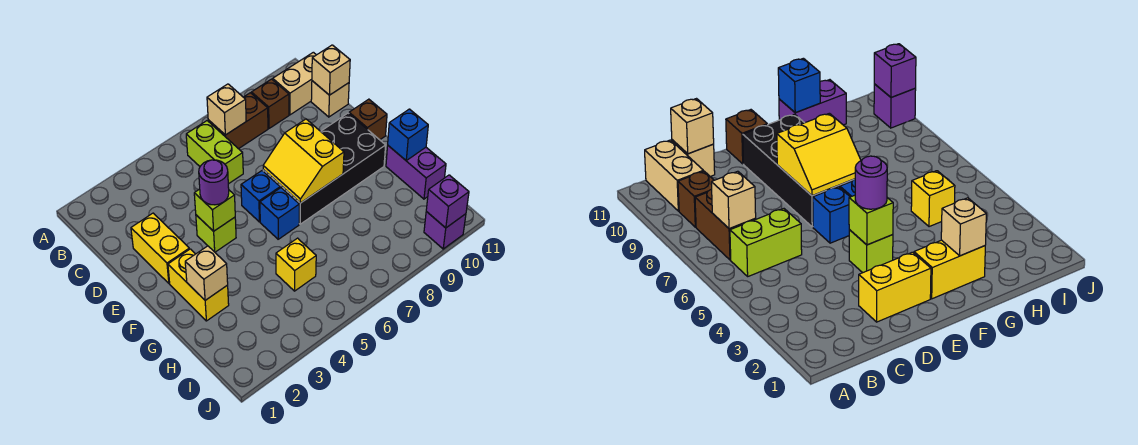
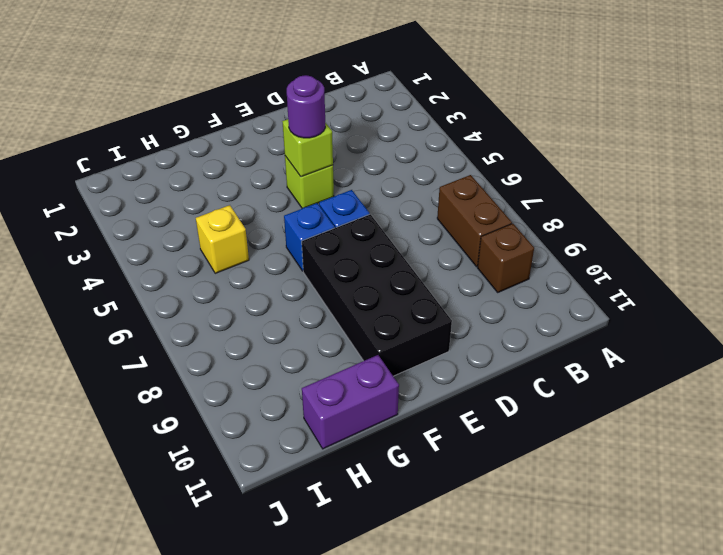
none -> lime brick B6:C6 level 1
none -> tan brick B10:B11 level 1
none -> tan brick C11 level 1

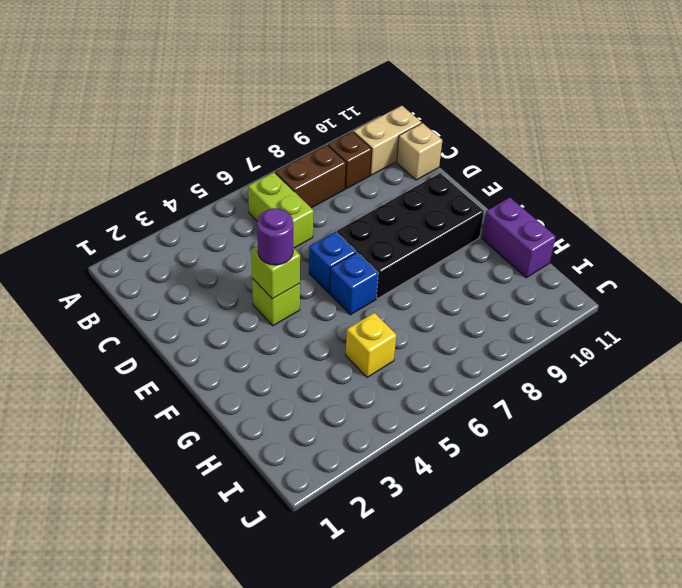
none -> yellow brick D2:E2 level 1
none -> brown brick E11 level 1
none -> yellow brick F2:G2 level 1

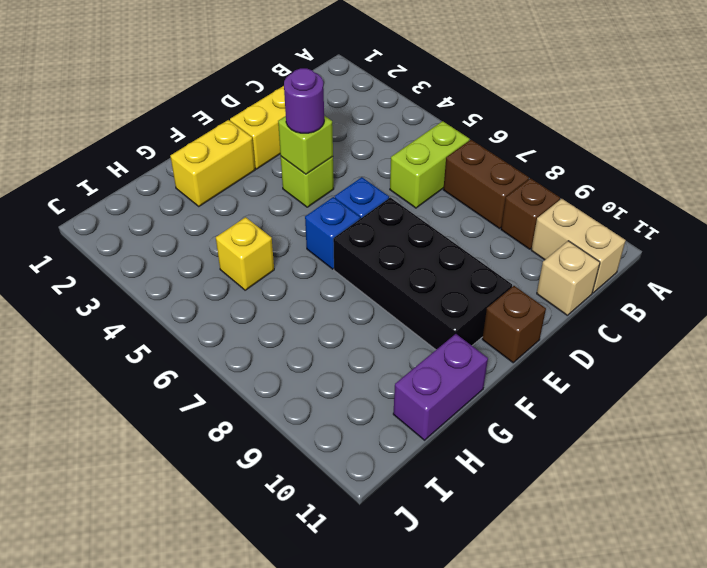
none -> purple brick J10 level 1
none -> tan brick B7 level 2
none -> tan brick C11 level 2

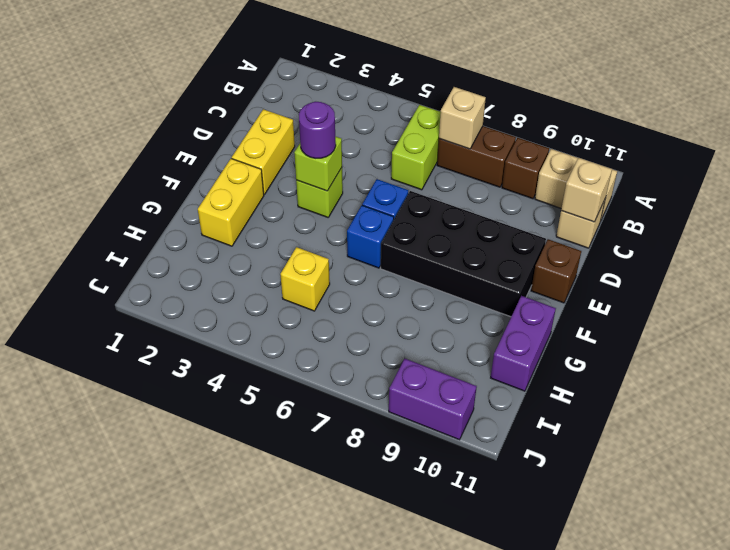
purple brick J9:J10 level 1 -> purple brick J10 level 1
none -> yellow slope E7:F8 level 2 top 8
none -> tan brick G2 level 2
none -> blue brick G11 level 2

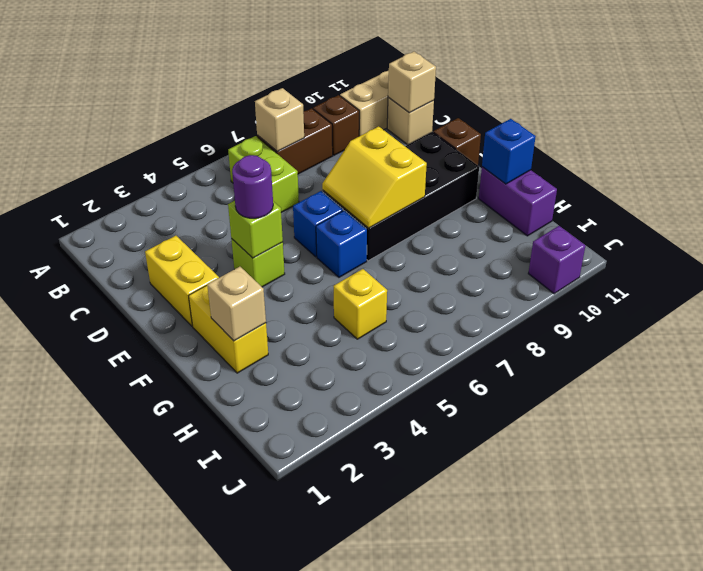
none -> purple brick J10 level 2

